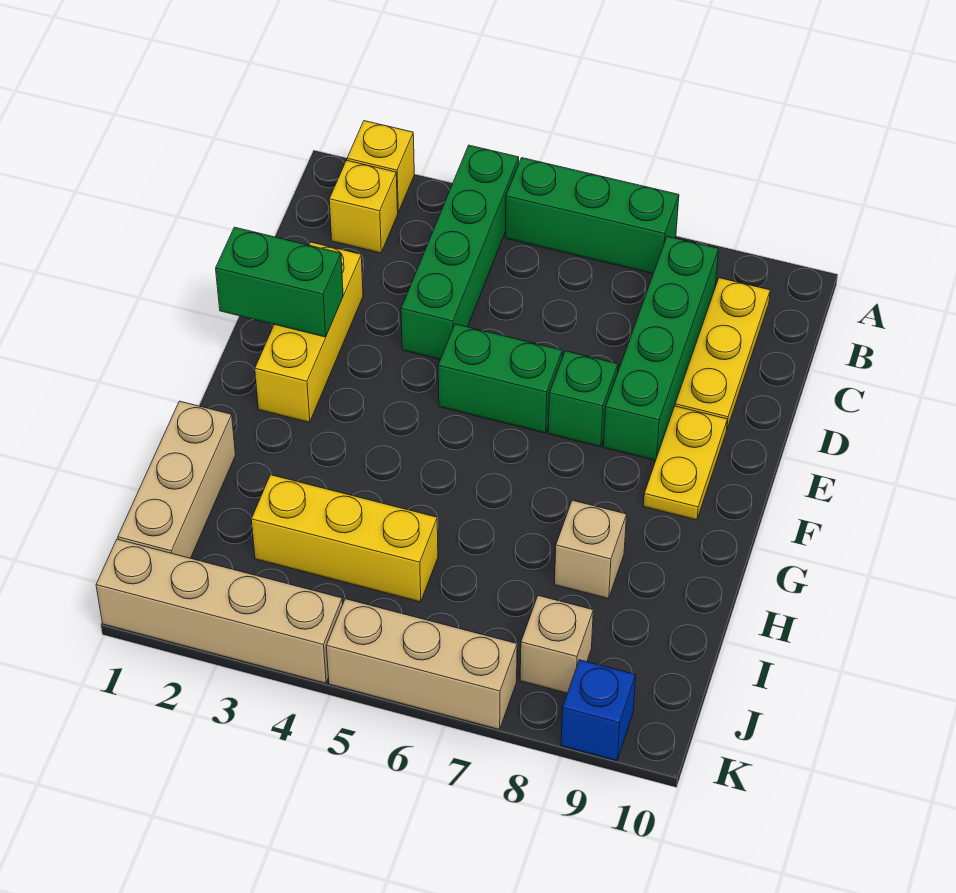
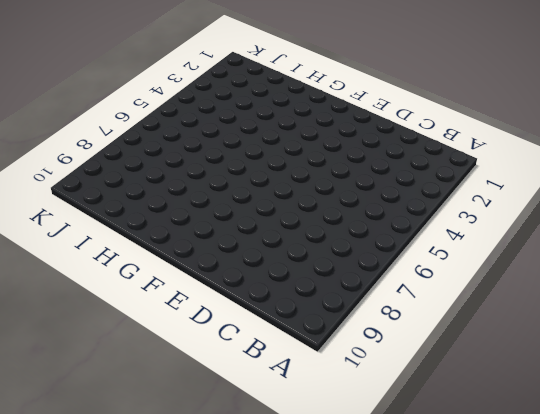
none -> yellow brick A2 level 1
none -> green brick A4:D4 level 1
none -> green brick A5:A7 level 1

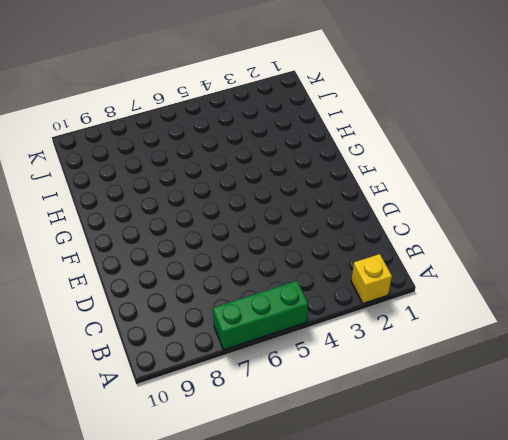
none -> green brick A4:D4 level 1
none -> yellow brick B2 level 1
none -> green brick B8:E8 level 1

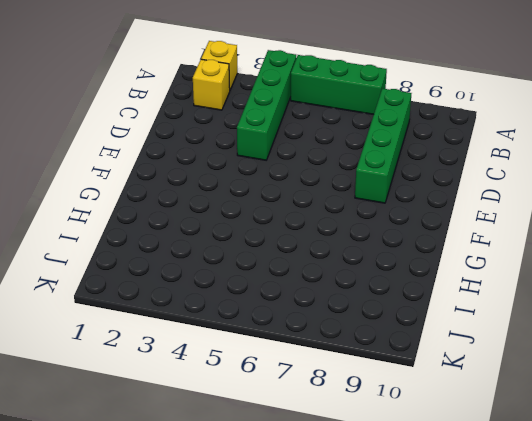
none -> yellow plate B9:D9 level 1
none -> yellow brick D2:F2 level 1
none -> green brick E5:E6 level 1

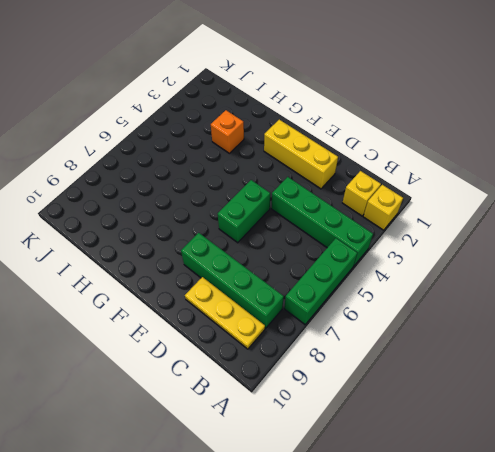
orange brick H3 level 1 -> none
none -> green brick E7 level 1
none -> yellow plate E9:F9 level 1
none -> tan brick H1:J1 level 1

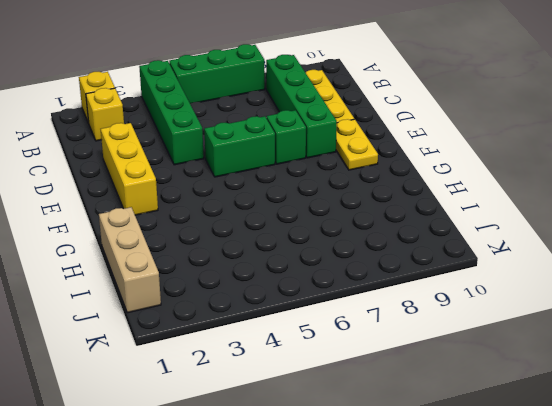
none -> tan brick H8 level 1
none -> yellow brick I3:I5 level 1
none -> tan brick J8 level 1

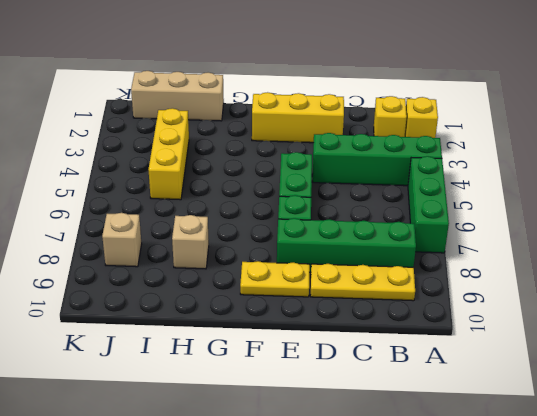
none -> tan brick K1:K4 level 1
none -> tan brick K5:K7 level 1
none -> blue brick K9 level 1

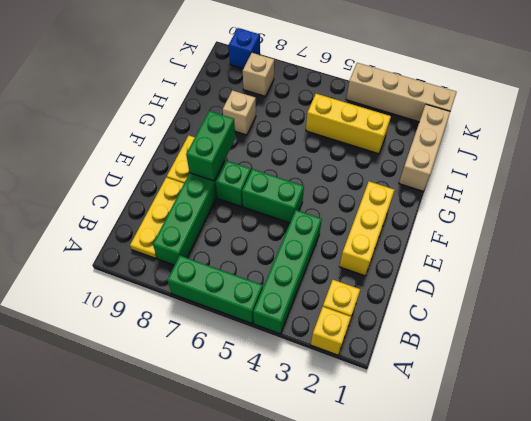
green brick E8:F8 level 2 -> green brick E1:E2 level 2
none -> tan brick K5:K7 level 1

